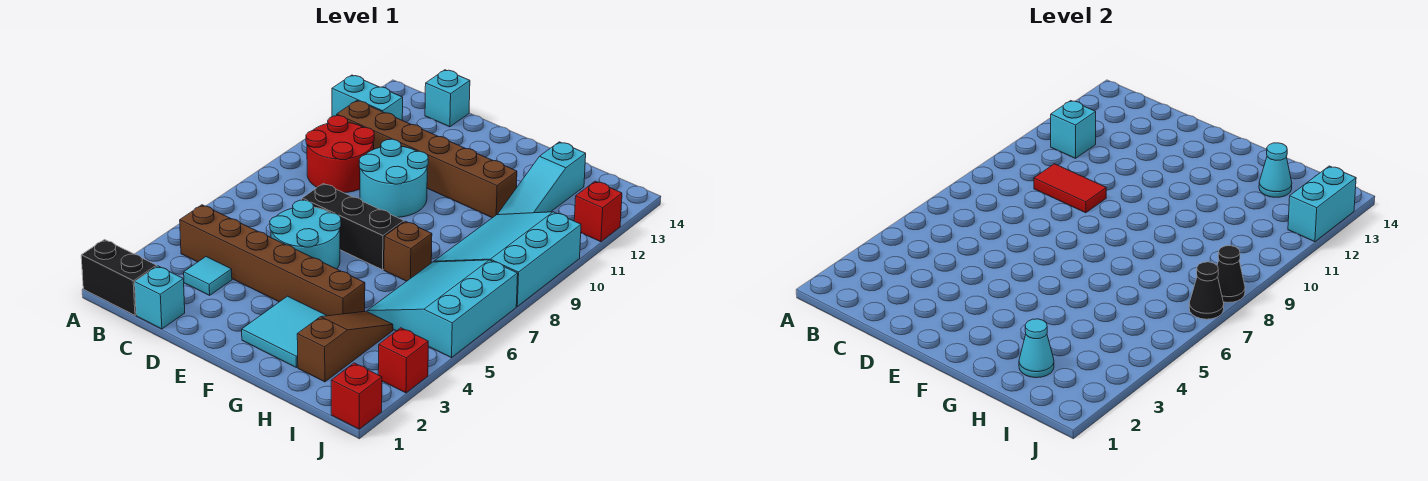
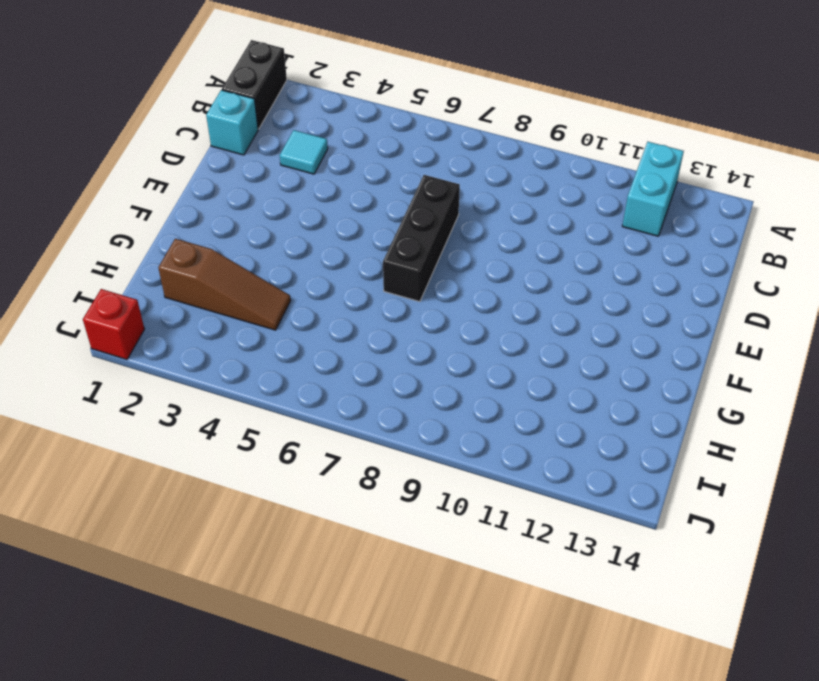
none -> brown brick B4:G4 level 1
none -> red round brick B9:C10 level 1
none -> brown brick B11:G11 level 1

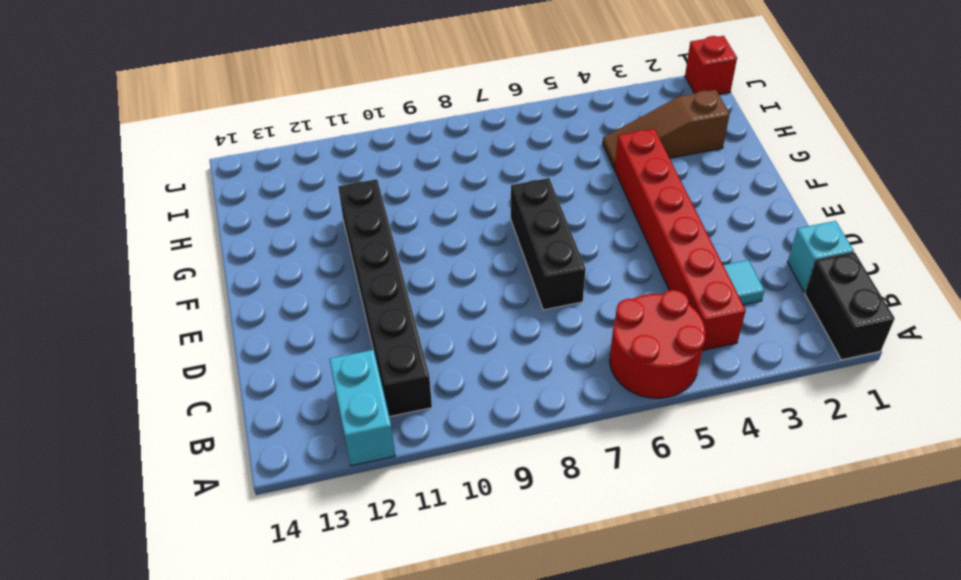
red round brick A5:B6 level 1 -> red round brick B9:C10 level 1
red brick B4:G4 level 1 -> brown brick B4:G4 level 1
black brick B11:G11 level 1 -> brown brick B11:G11 level 1
none -> cyan brick C14 level 1
none -> cyan round brick D5:E6 level 1
none -> cyan round brick D9:E10 level 1

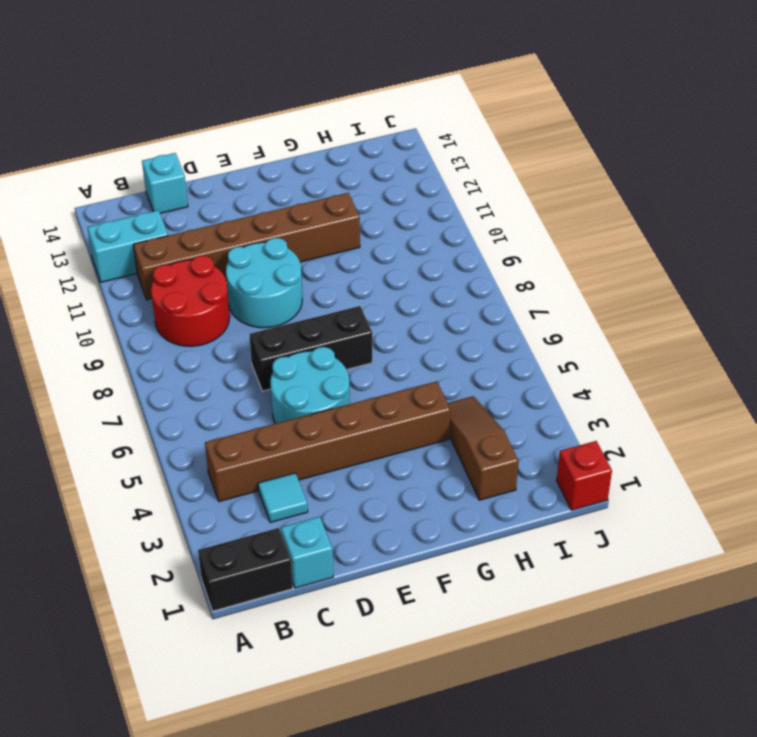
none -> cyan tile F2:G3 level 1
none -> brown brick G7 level 1
none -> cyan slope H5:J7 level 1 top J

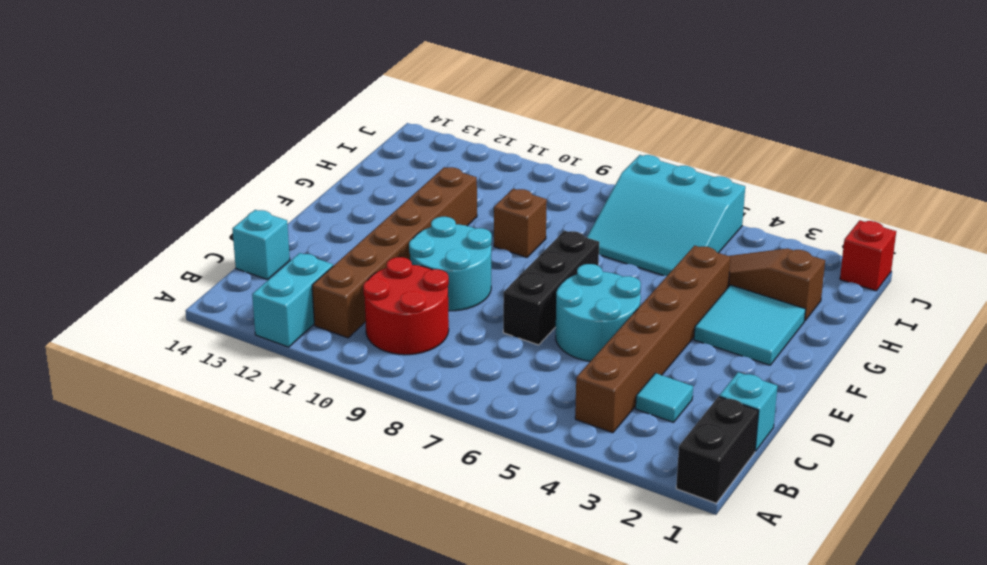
brown brick G9 level 1 -> brown brick G7 level 1
none -> cyan slope H8:J10 level 1 top J
none -> cyan slope H11:H13 level 1 top 13
none -> red brick J3 level 1

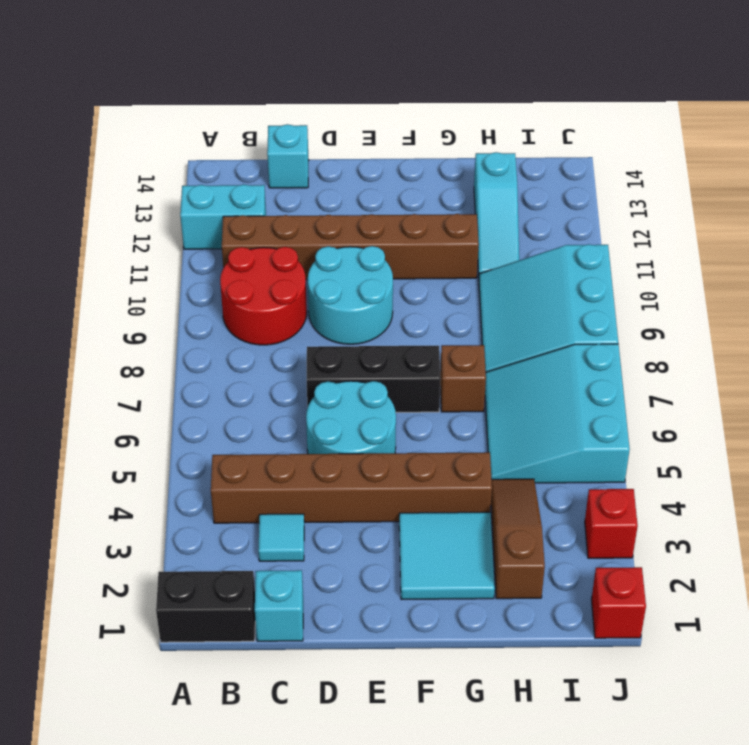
none -> red brick J12 level 1
none -> cyan brick B11 level 2
none -> red tile C9:D9 level 2

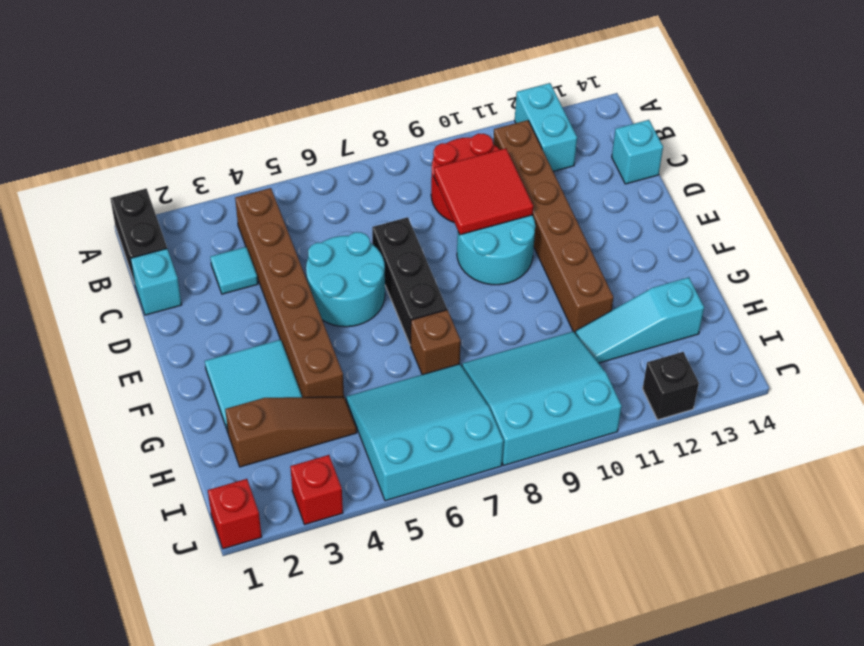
red tile C9:D10 level 2 -> red tile C9:D9 level 2
black brick J12 level 1 -> red brick J12 level 1
none -> cyan brick B11 level 2
none -> cyan cone H2 level 2
none -> cyan cone H13 level 2

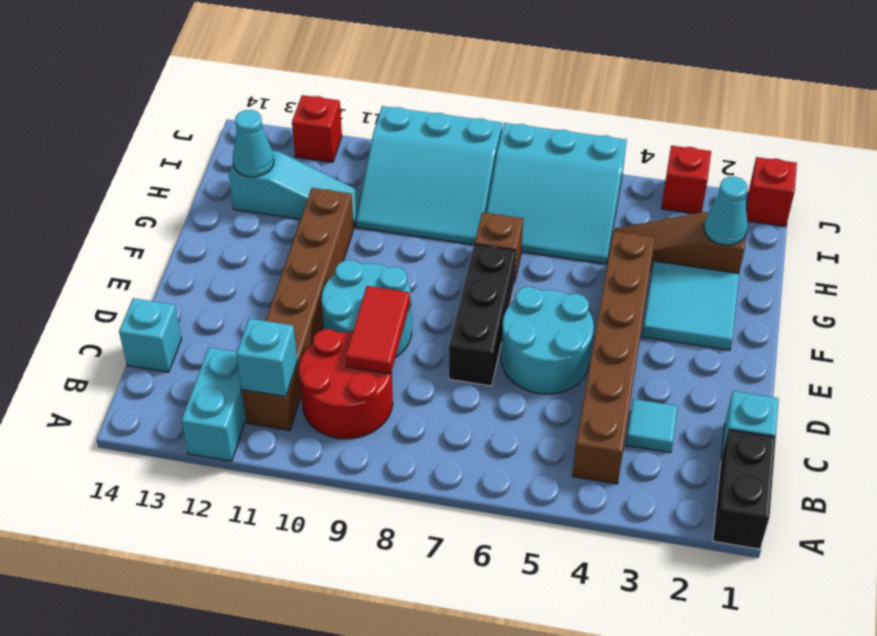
none -> black cone J7 level 2
none -> black cone J8 level 2
none -> cyan brick J12:J13 level 2

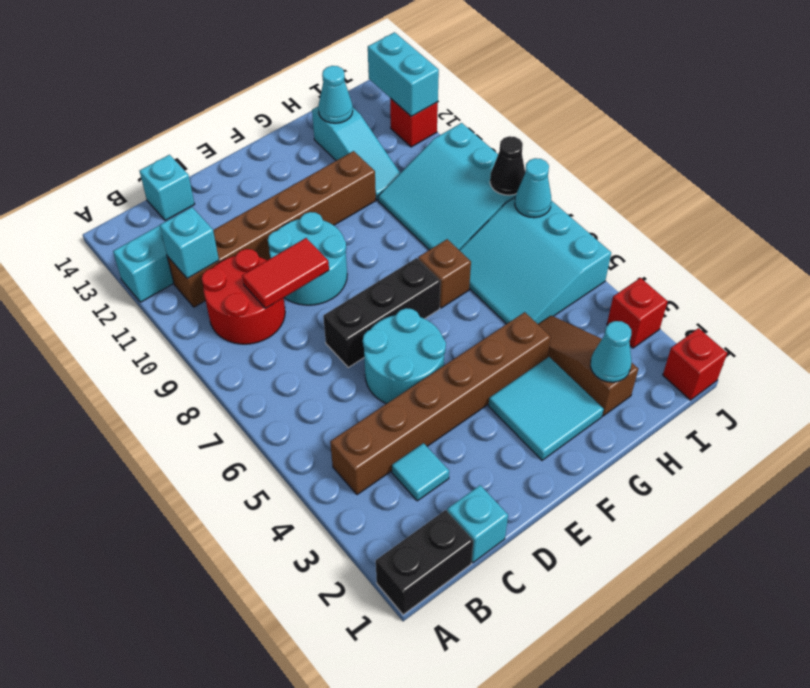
cyan cone J7 level 2 -> black cone J7 level 2

